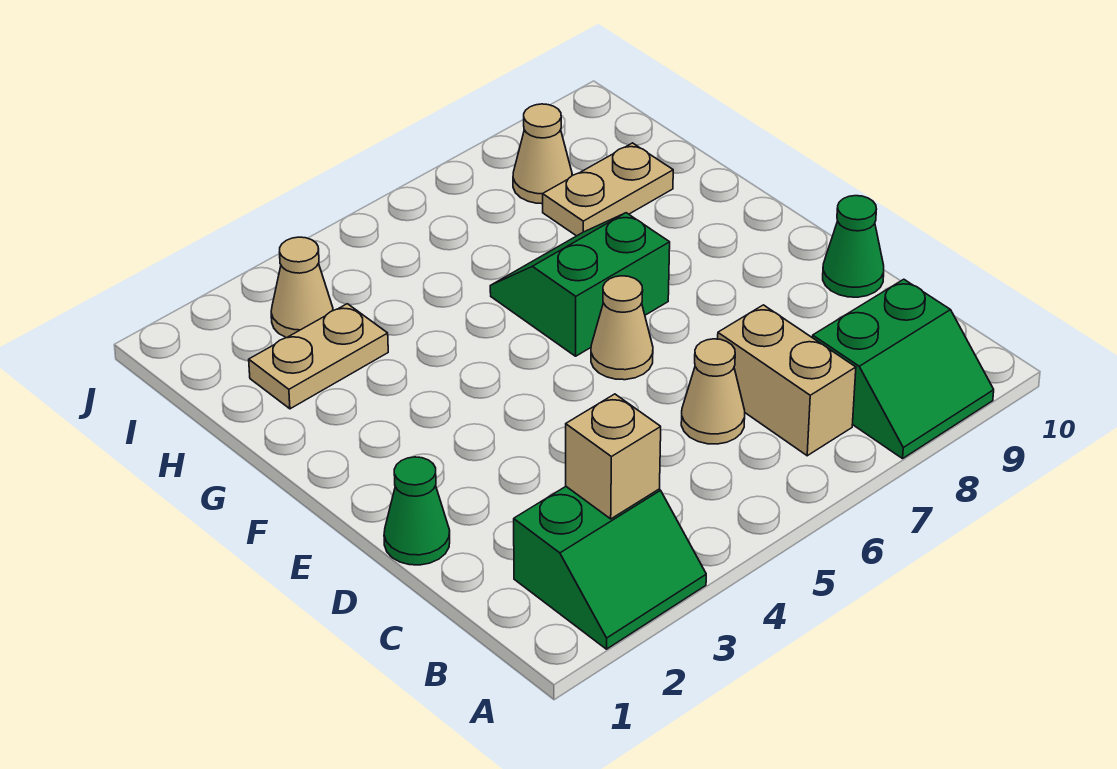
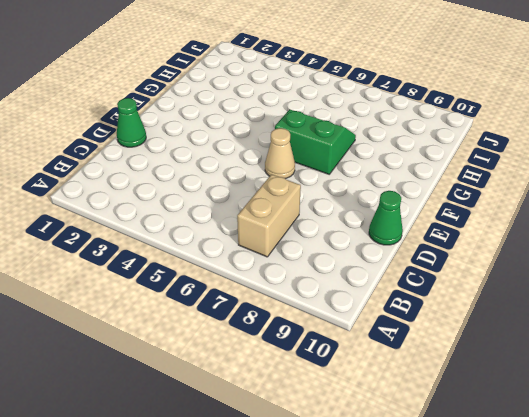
none -> green slope A2:B3 level 1 top B
none -> green slope A8:B9 level 1 top B
none -> tan cone C6 level 1

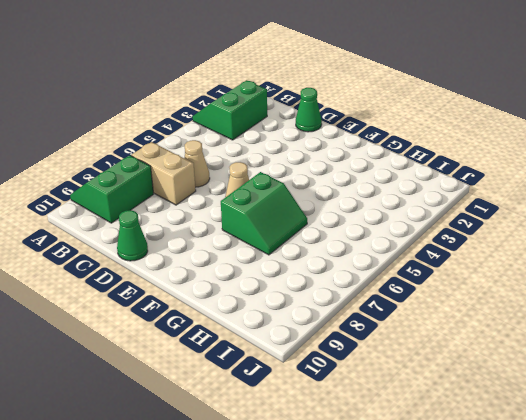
none -> tan plate H2:H3 level 1
none -> tan plate H8:H9 level 1
none -> tan cone I3 level 1

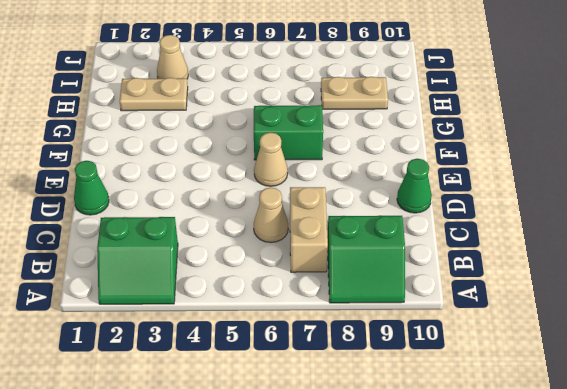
none -> tan cone I8 level 1
none -> tan brick B3 level 2

